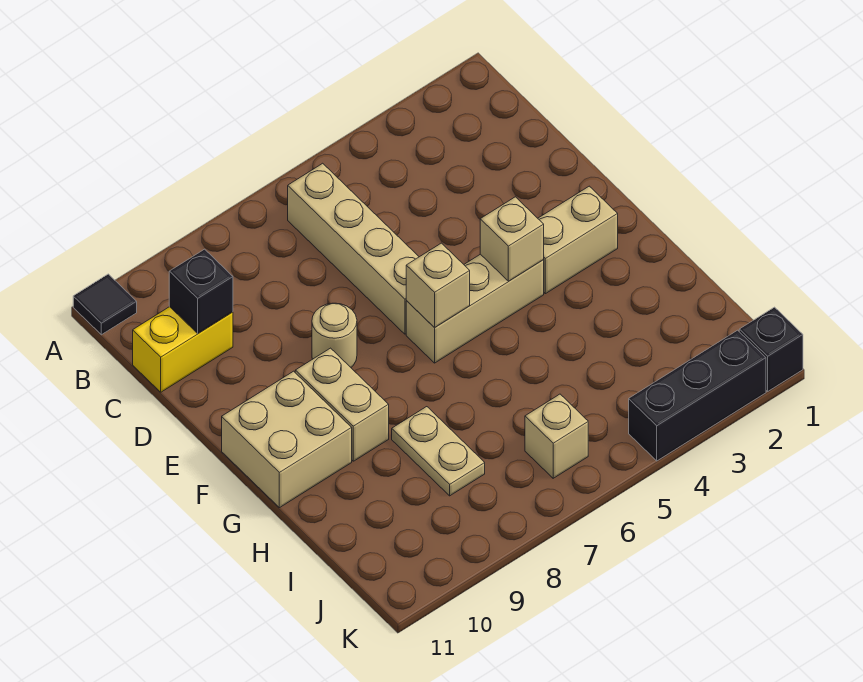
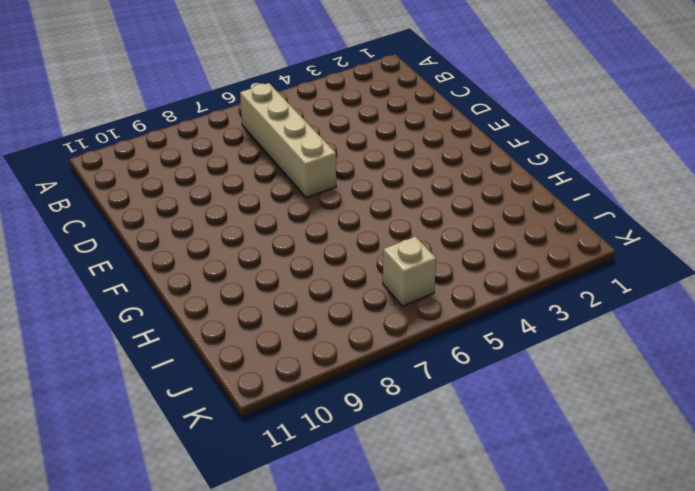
none -> black tile A11 level 1
none -> yellow brick C10:C11 level 1
none -> tan round brick E8 level 1

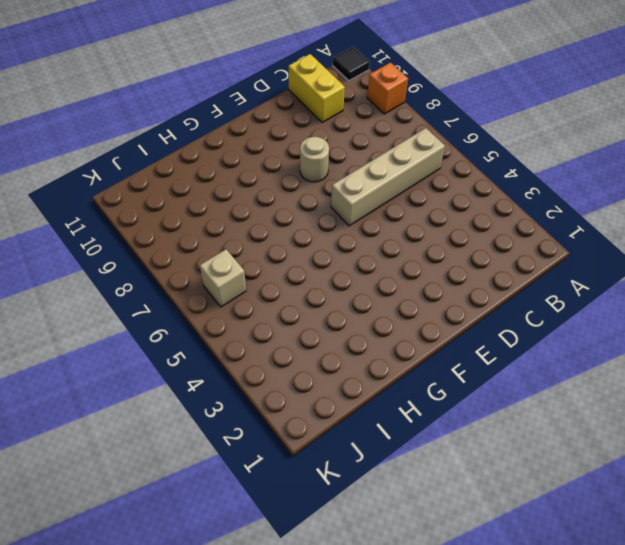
orange brick A9 level 1 -> none
none -> tan brick F2:F3 level 1
none -> tan brick F4:F6 level 1
none -> tan brick F9:G9 level 1

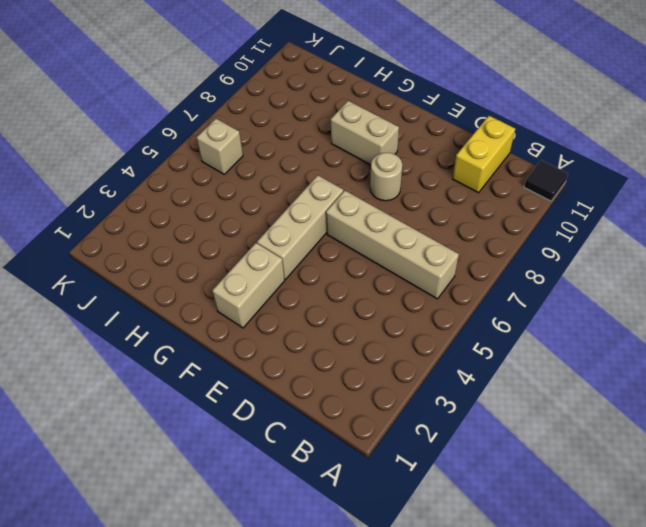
none -> tan brick F10:G11 level 1
none -> tan plate H8:I8 level 1
none -> black brick K1 level 1

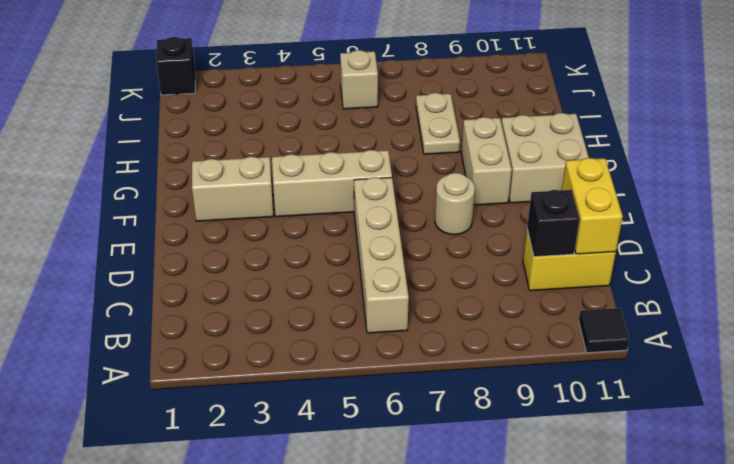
yellow brick C11:D11 level 2 -> none
none -> black brick K2:K4 level 1
none -> tan brick F4 level 2
none -> tan brick F6 level 2

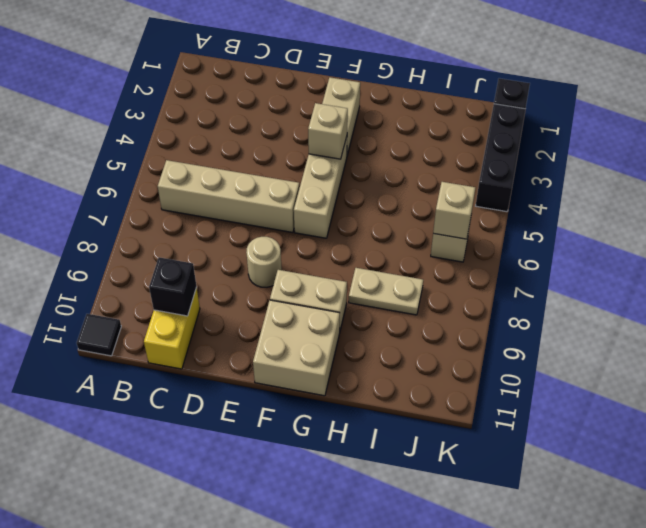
tan brick J6 level 2 -> tan brick F6 level 2

